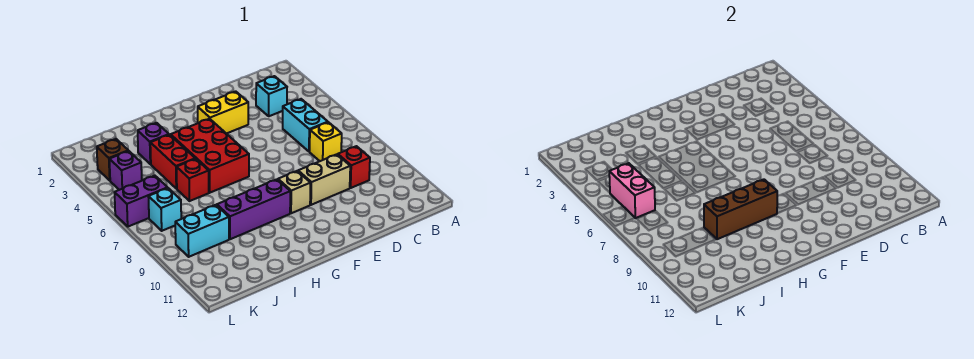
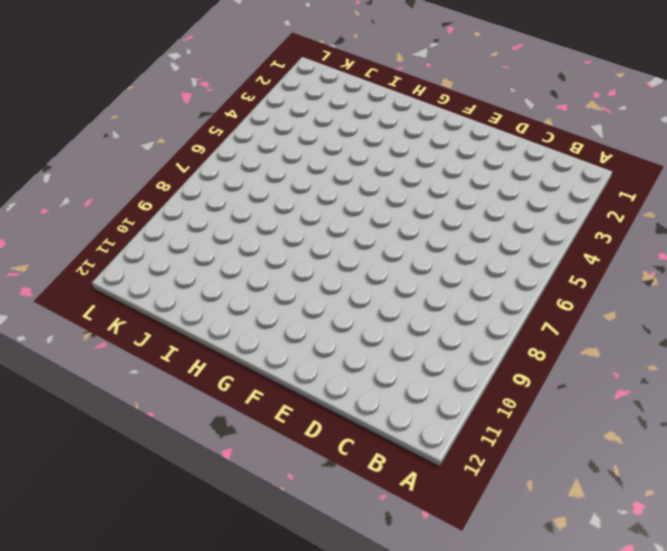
none -> cyan brick C3 level 1
none -> cyan brick C5:C6 level 1
none -> yellow brick C7 level 1

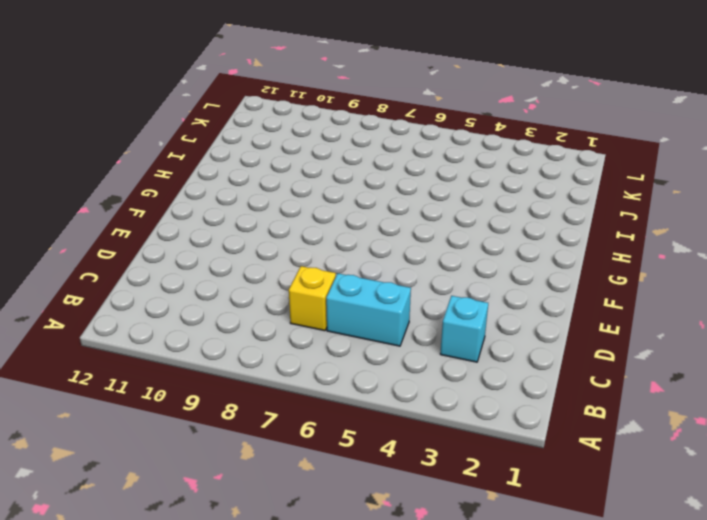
none -> red brick C9 level 1
none -> tan brick D9:E9 level 1
none -> yellow brick E3:F3 level 1

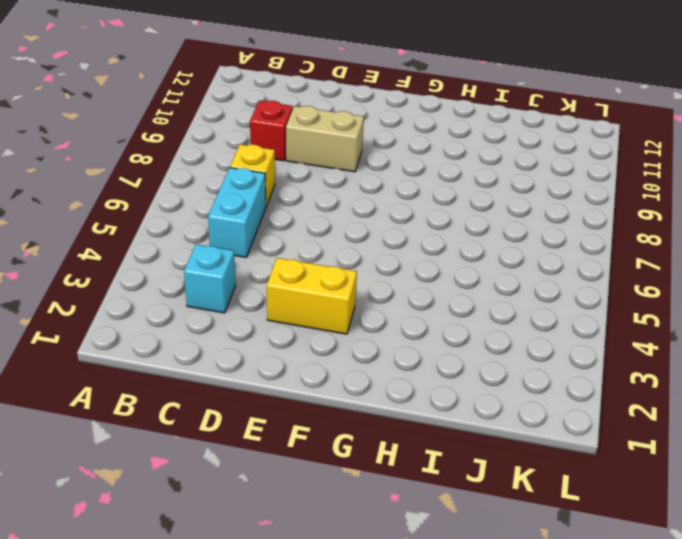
none -> tan brick F9 level 1
none -> red brick G4:H6 level 1
none -> purple brick G9:I9 level 1

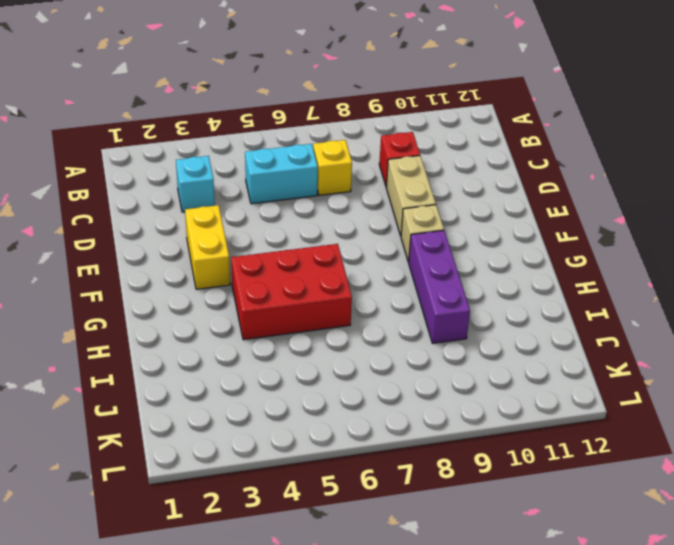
none -> purple brick I3 level 1
none -> red brick I4:I5 level 1
none -> red brick I6 level 1

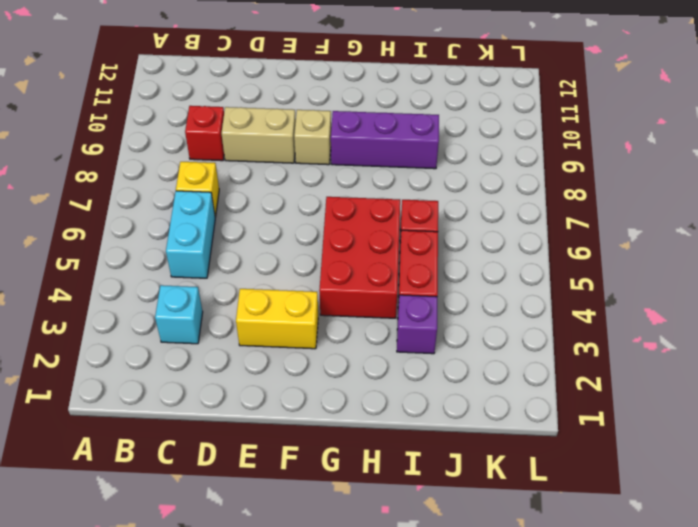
none -> cyan brick J9:K9 level 1
none -> brown brick K3 level 1
none -> purple brick K4 level 1

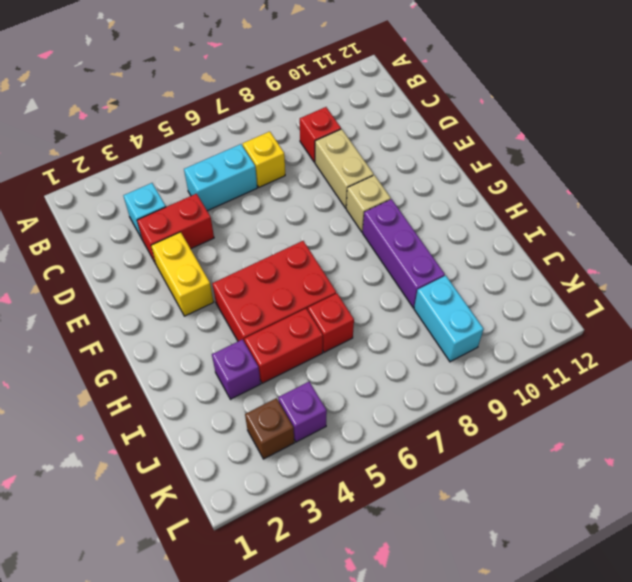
red brick D3:D4 level 1 -> none
none -> purple brick K6:L6 level 1
none -> cyan brick K7 level 1
none -> brown brick G9:I9 level 2

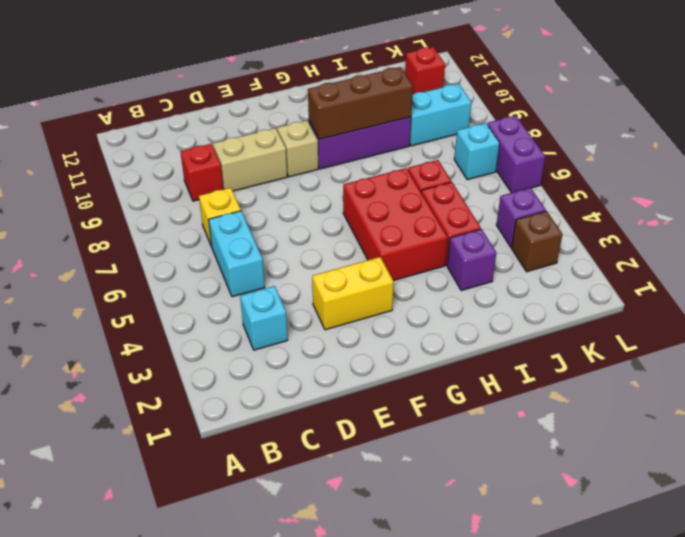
red brick K11 level 1 -> none
purple brick L6:L7 level 1 -> purple brick K6:L6 level 1
none -> pink brick K5:K6 level 2

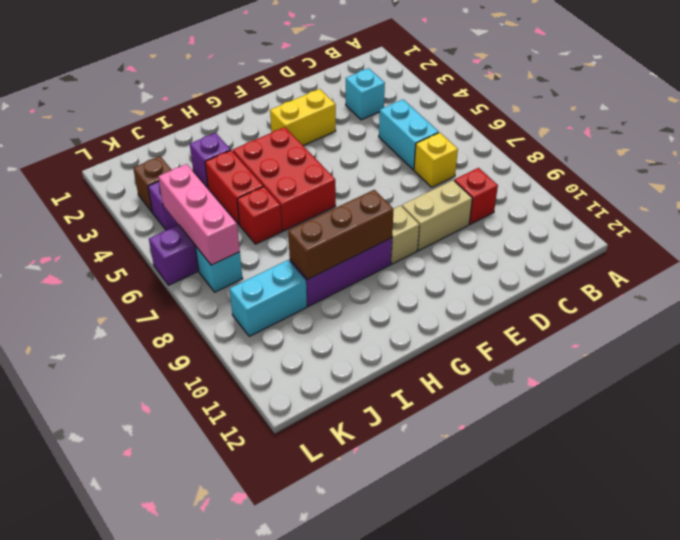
pink brick K5:K7 level 2 -> pink brick K5:K6 level 2

